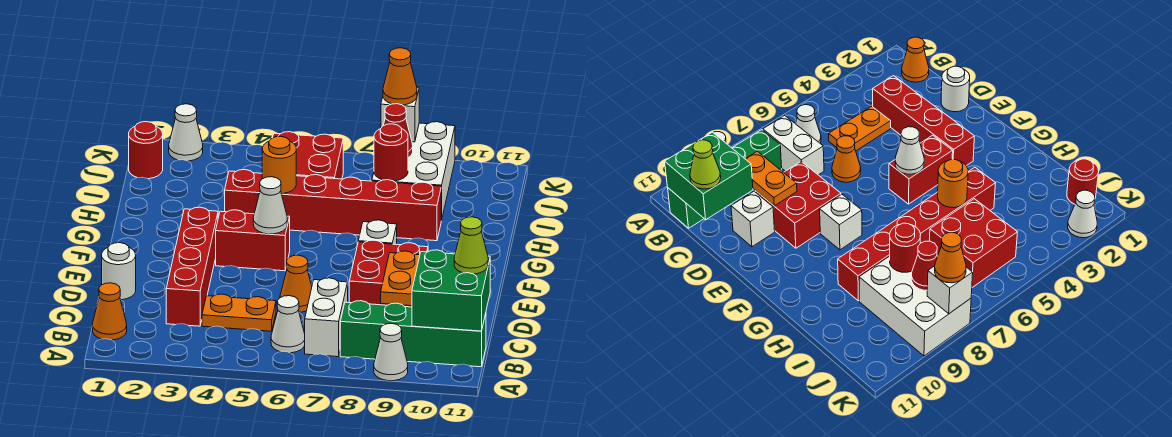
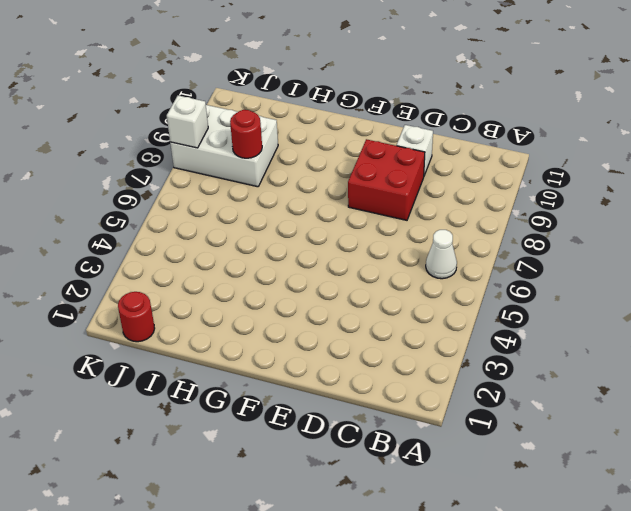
none -> white cone A9 level 1
none -> orange cone B1 level 1
none -> white brick B7:C7 level 1

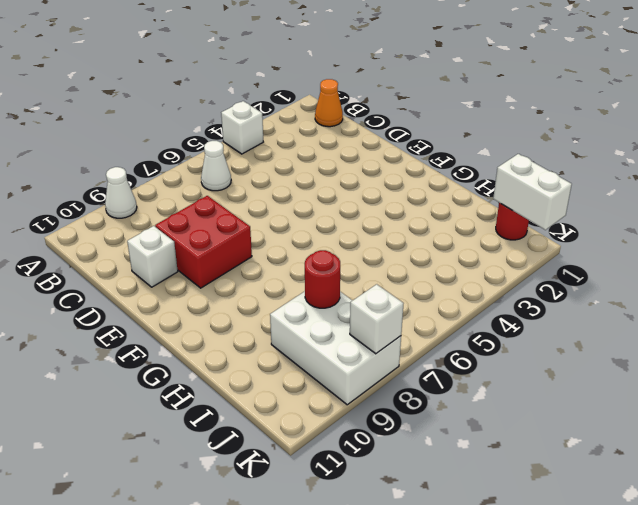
white brick A4 level 1 -> white brick F8 level 1
white brick J1:K1 level 2 -> white brick B7:C7 level 1
none -> green brick B8:B11 level 1
none -> red brick C3:F3 level 1
none -> orange plate C4:C5 level 1

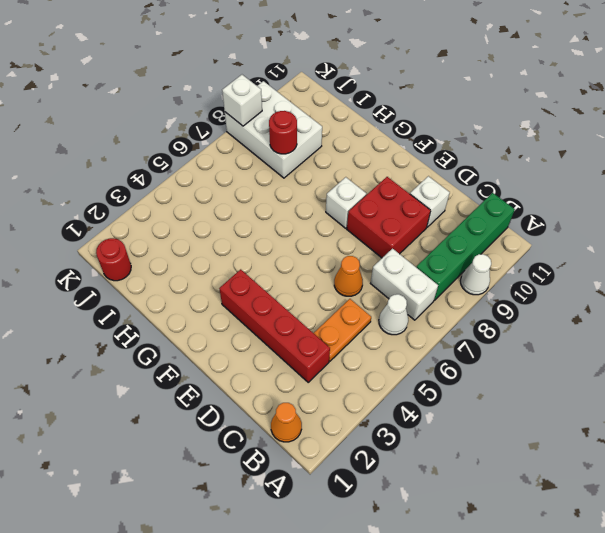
none -> white round brick D1 level 1
none -> red brick F4:F5 level 1
none -> red brick H4:H9 level 1

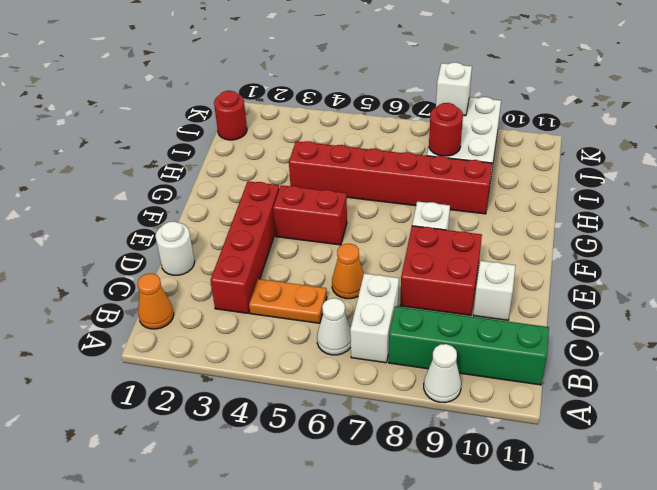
none -> red brick I5:J6 level 1
none -> white cone K2 level 1
none -> green brick B10:C11 level 2

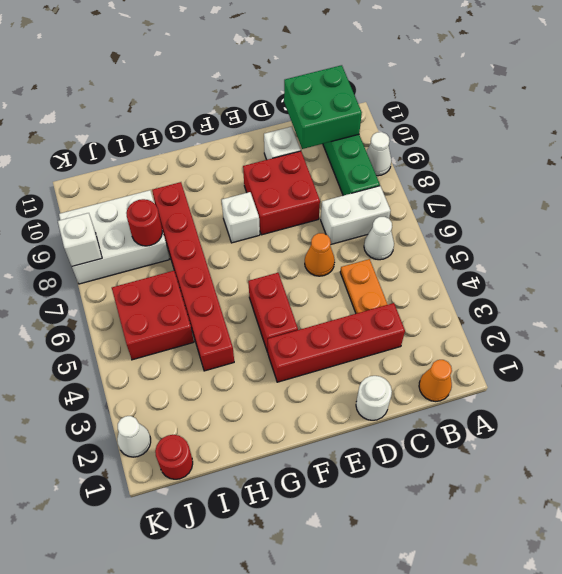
none -> orange plate C9:D9 level 2
none -> white cone F5 level 2
none -> orange round brick H5 level 2

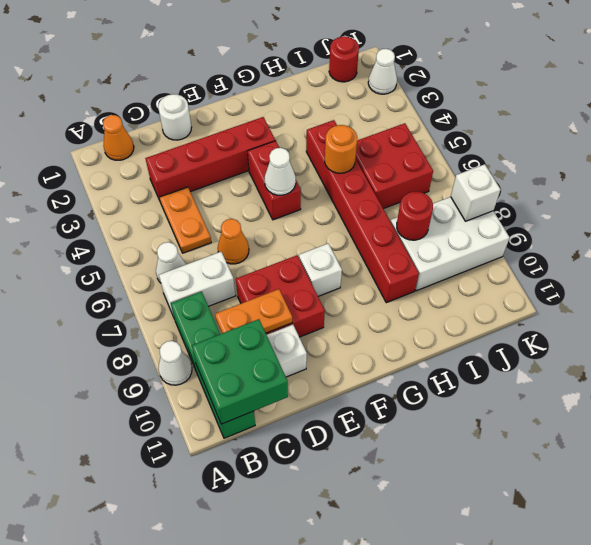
none -> red cone J8 level 2
none -> lime cone C11 level 3
none -> orange cone K8 level 3

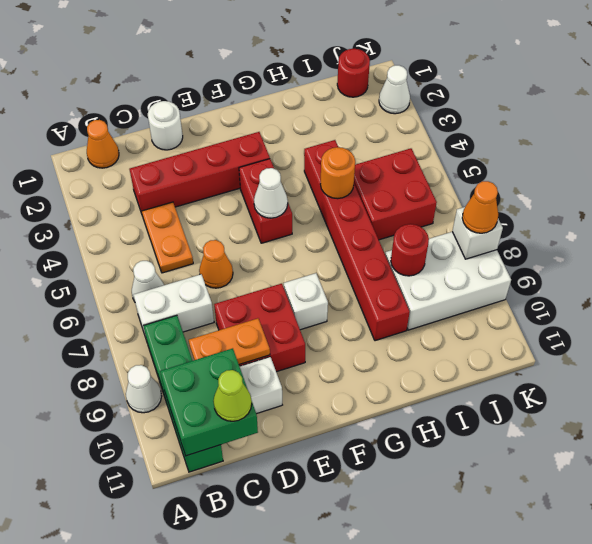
none -> red cone J8 level 2

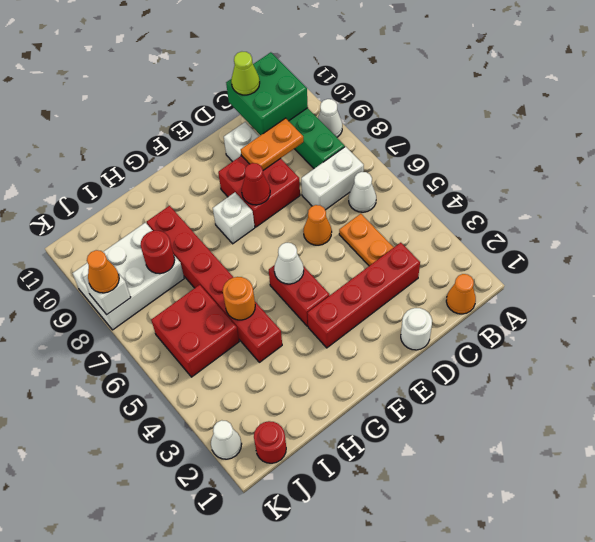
red cone E8 level 2 -> red cone J8 level 2

